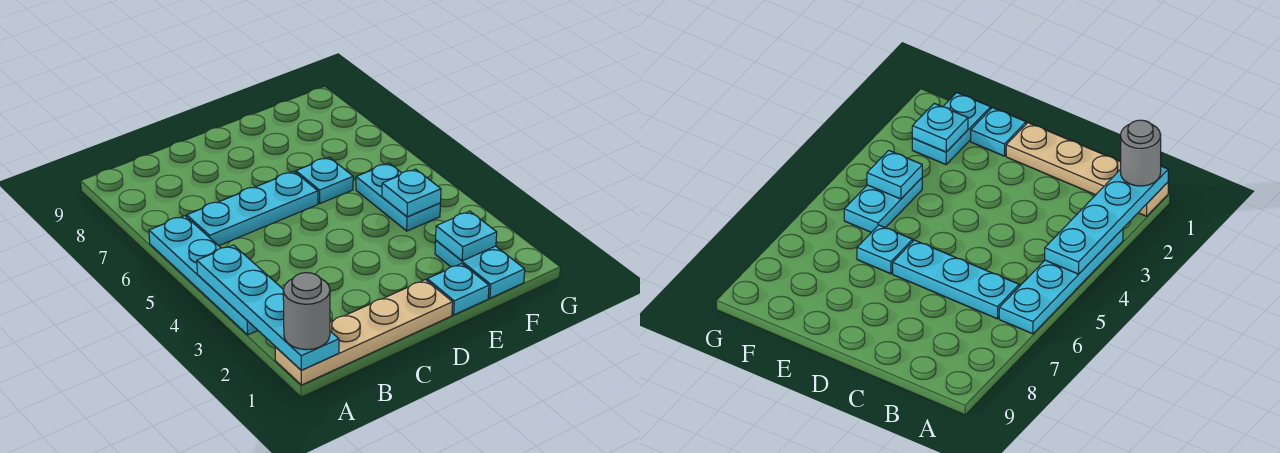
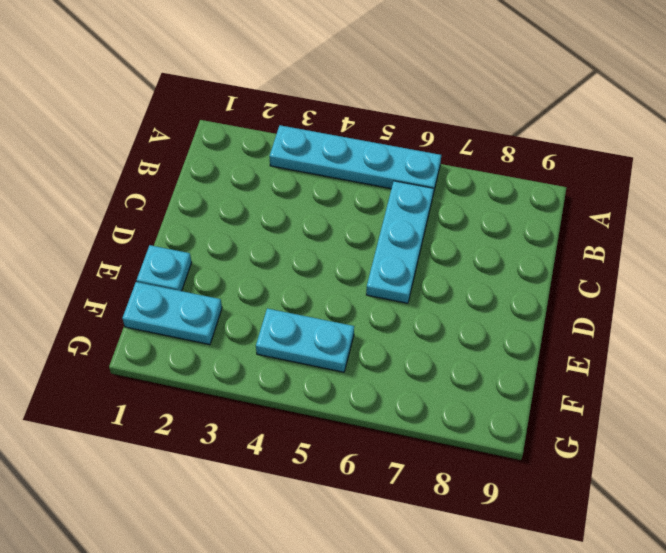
none -> tan plate A1:D1 level 1
none -> cyan plate E6 level 1

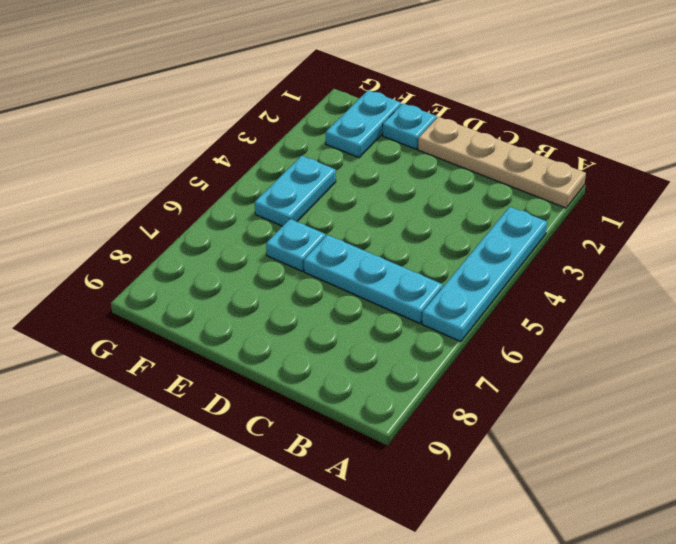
none -> cyan plate A1:A4 level 2
none -> cyan plate F2 level 2

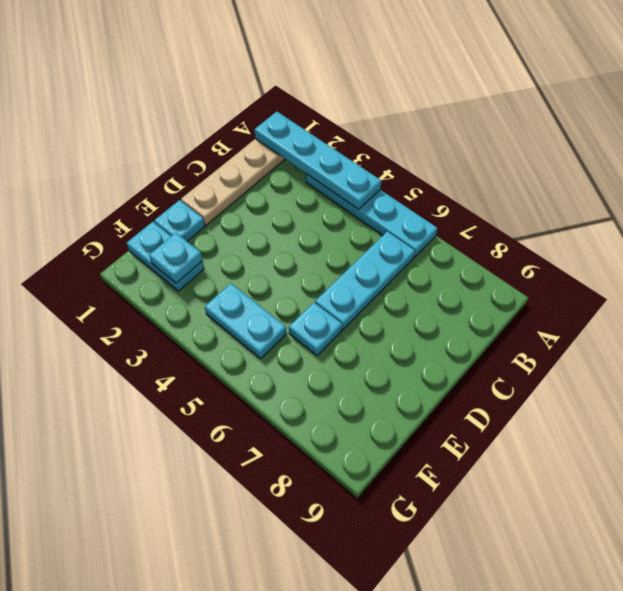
none -> cyan plate F4 level 2
none -> grey round brick A1 level 3

